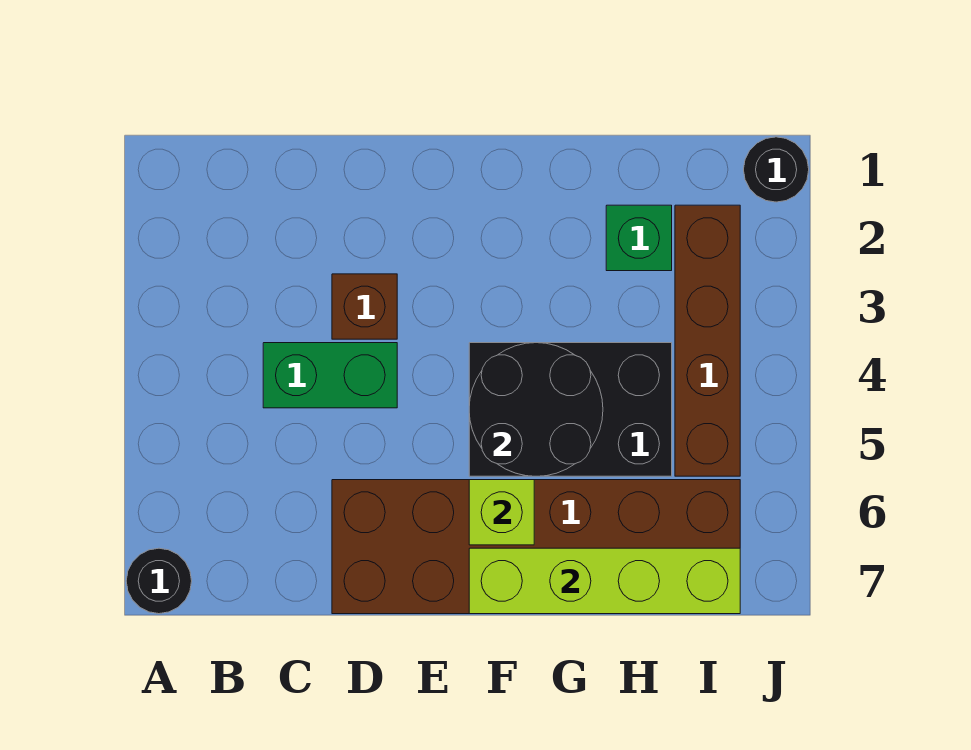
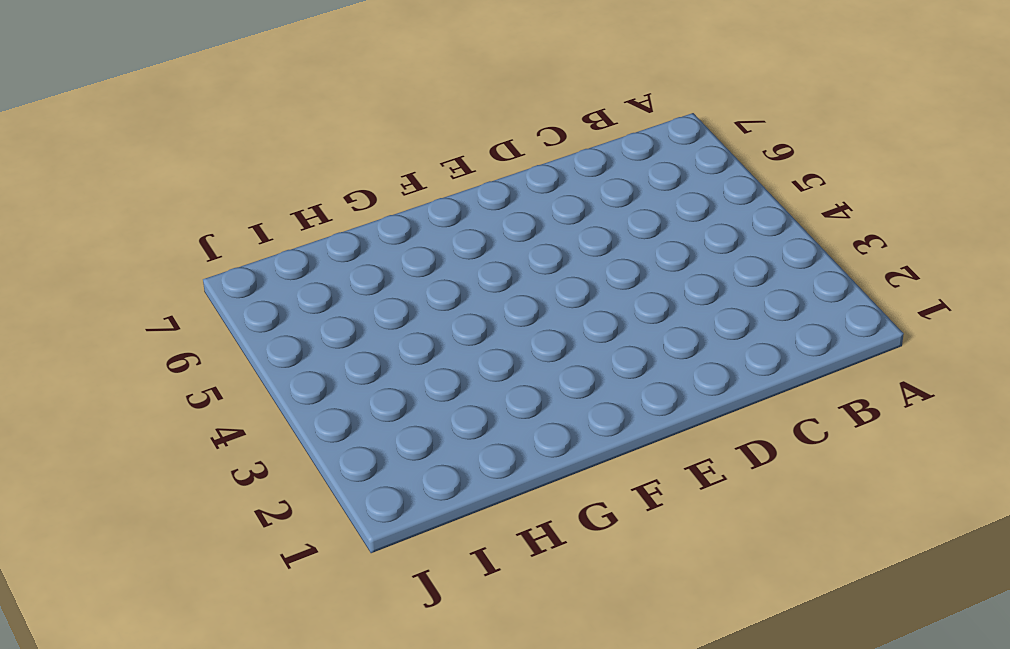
none -> black round brick A7 level 1
none -> green brick C4:D4 level 1

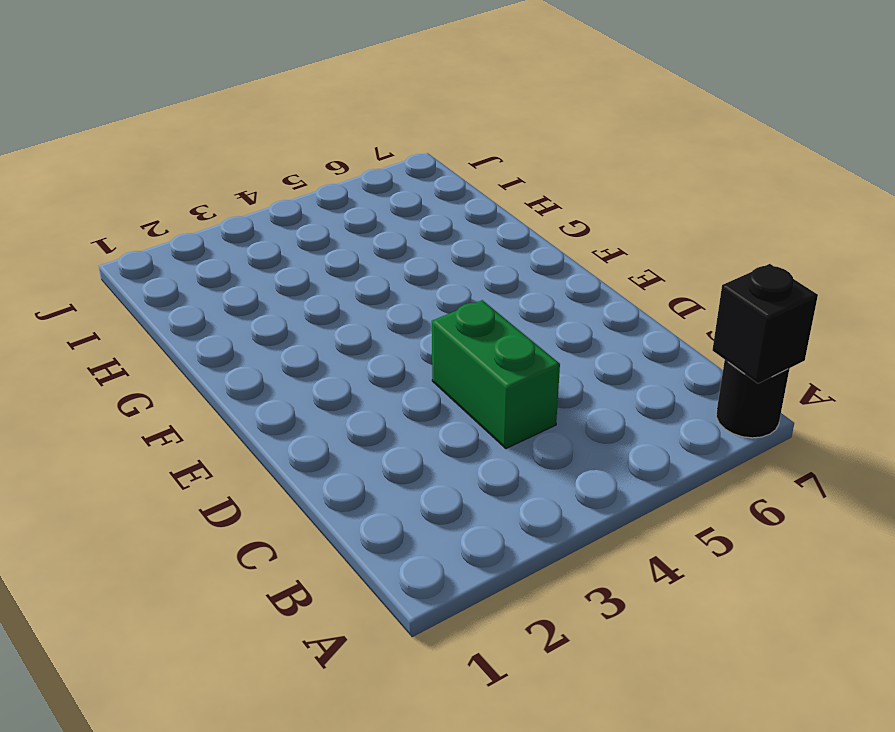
black brick A7 level 2 -> none
none -> brown brick D3 level 1
none -> brown brick D6:I7 level 1

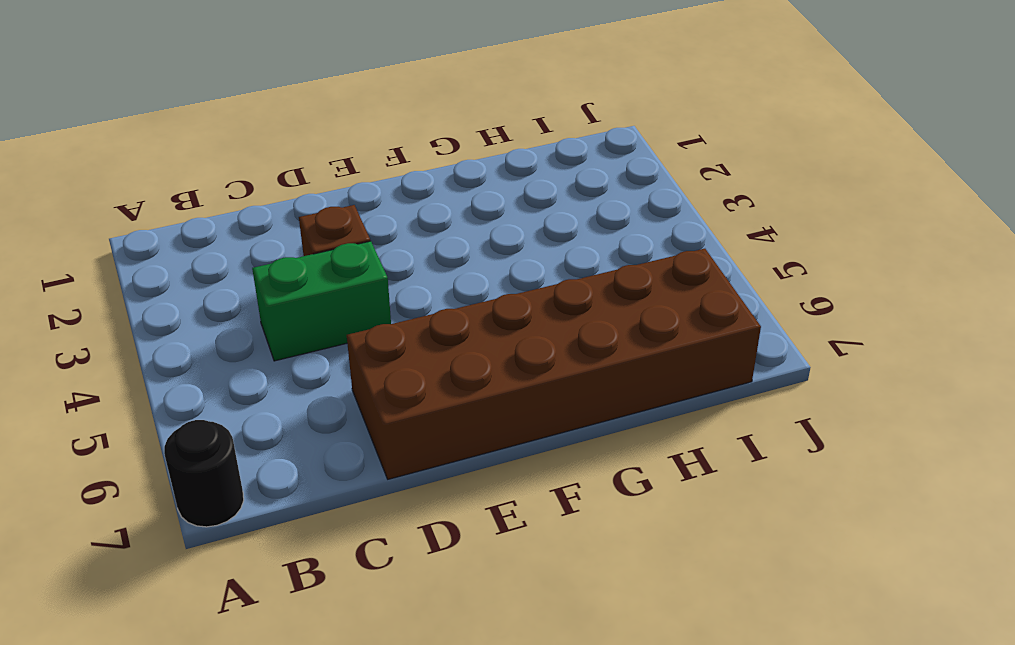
none -> black brick F4:H5 level 1
none -> green brick H2 level 1

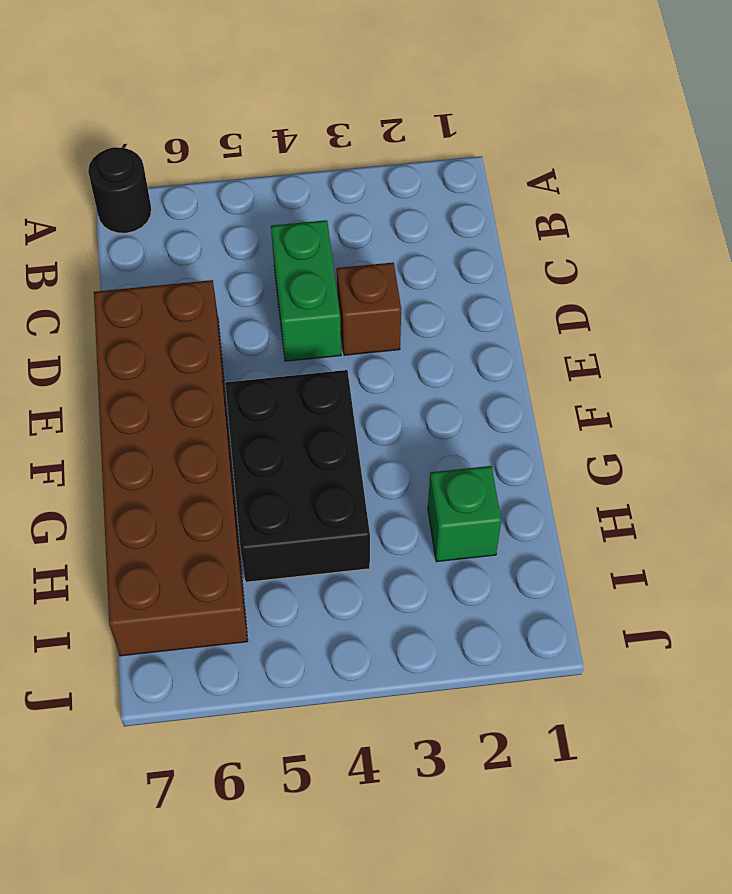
none -> brown brick I2:I5 level 1
none -> black round brick J1 level 1

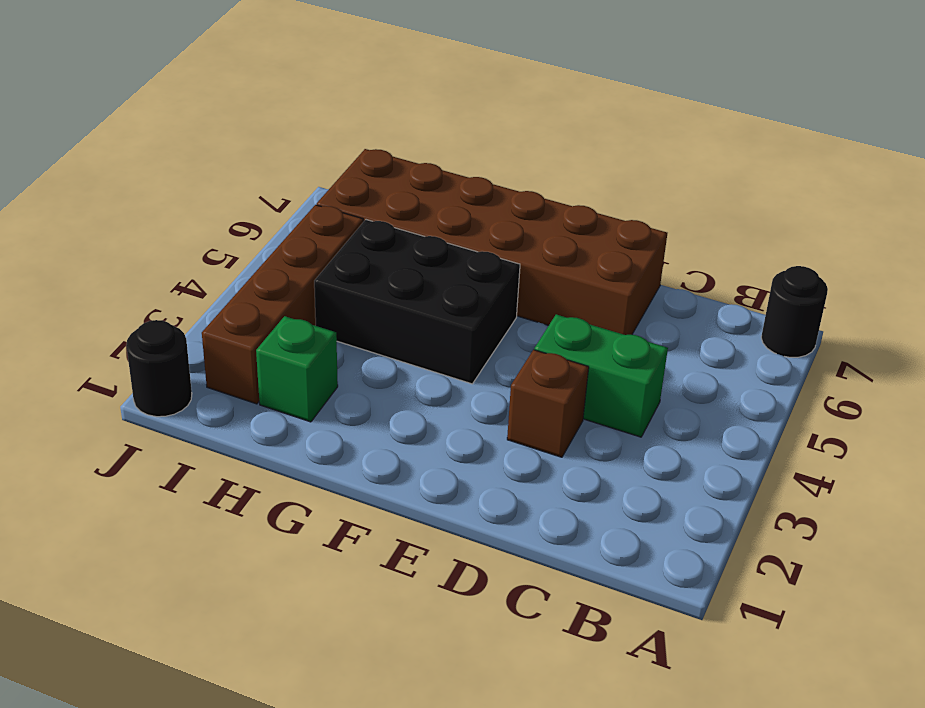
none -> black round brick F4:G5 level 2
none -> lime brick F6 level 2

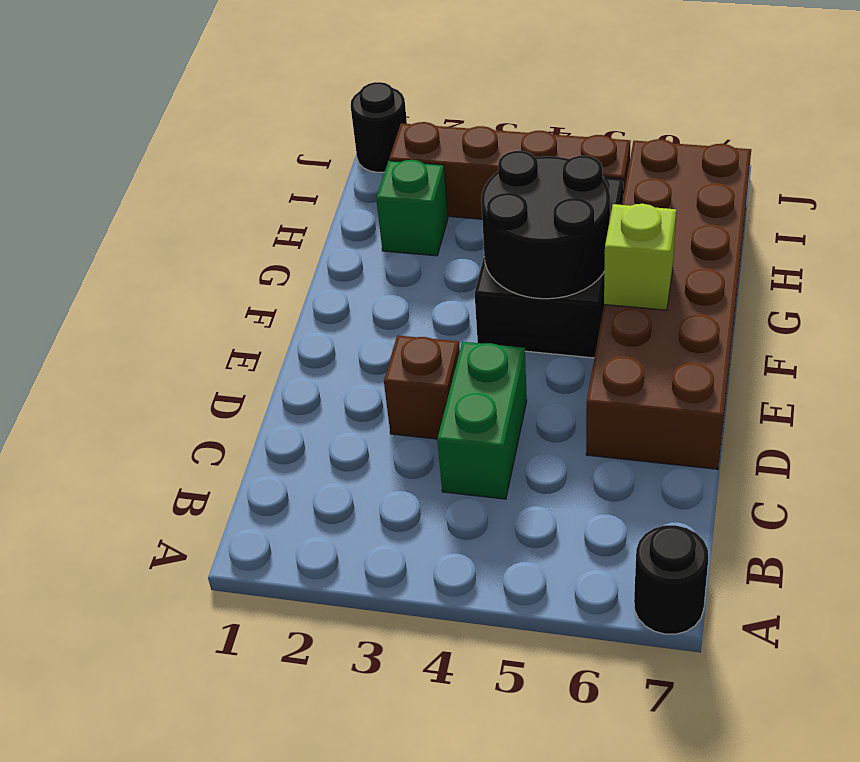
none -> lime brick F7:I7 level 2

